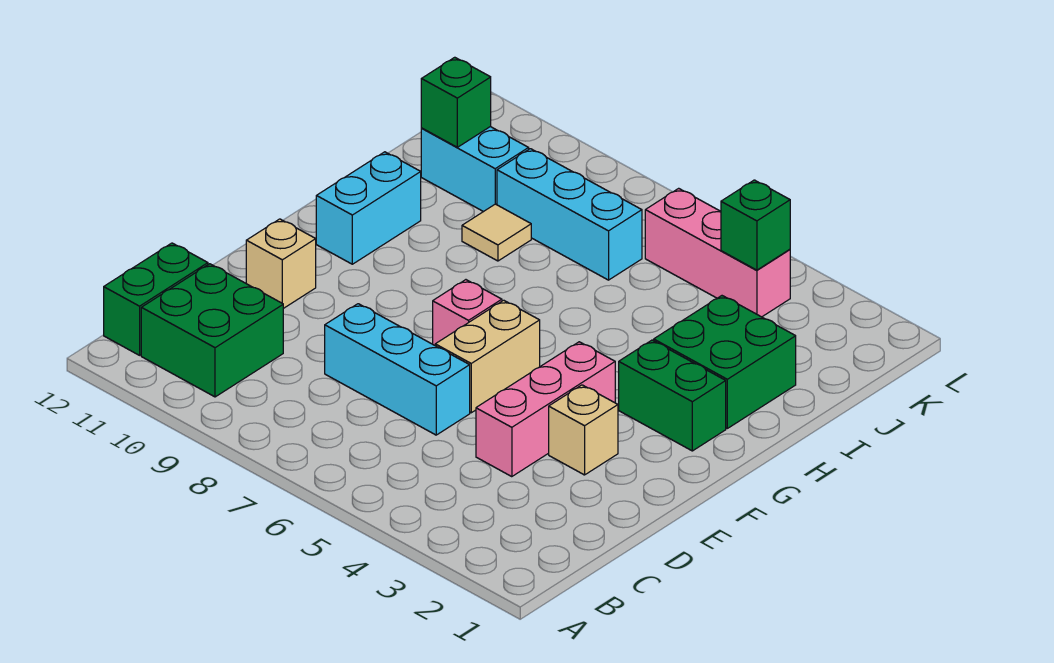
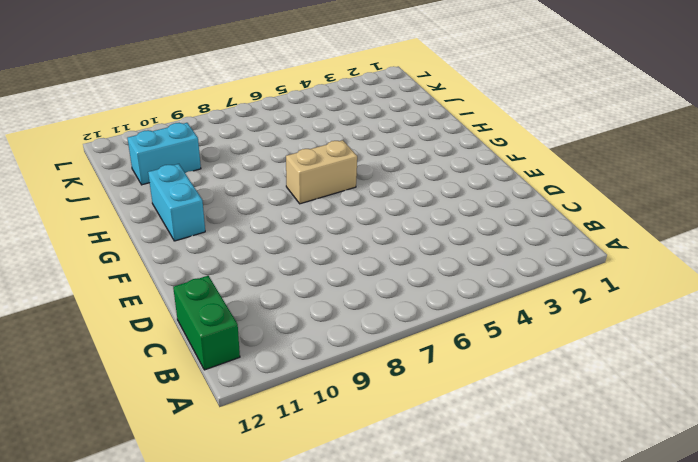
tan brick G6:G7 level 1 -> tan brick E6:F6 level 1
none -> green brick B10:C11 level 1
none -> pink brick D4:F4 level 1
none -> cyan brick D6:D8 level 1

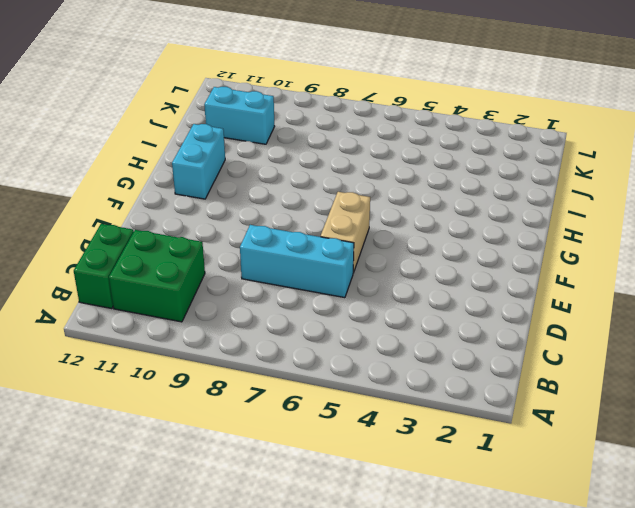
none -> pink brick D4:F4 level 1
none -> tan brick E3 level 1
none -> tan brick E11 level 1

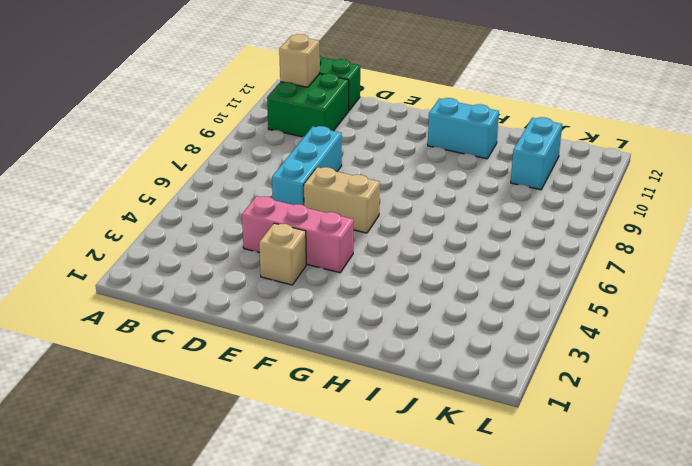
tan brick B11 level 2 -> tan brick E11 level 1
none -> pink brick F7 level 1
none -> green brick G2:G3 level 1
none -> green brick H2:I3 level 1

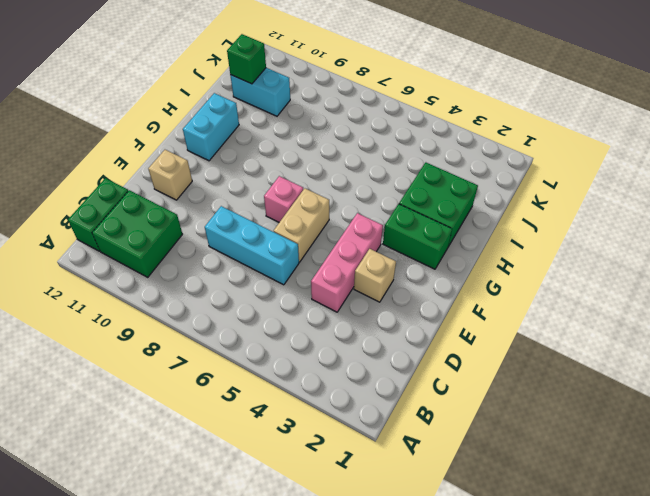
none -> tan tile I9 level 1
none -> cyan brick J7:J9 level 1
none -> pink brick K4:K6 level 1

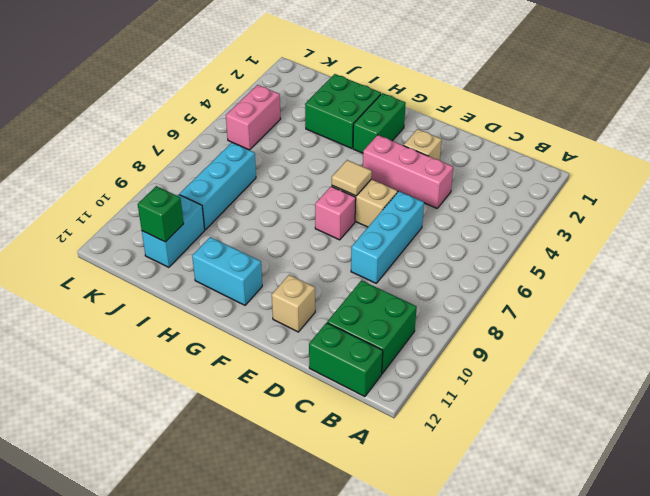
tan tile F6 level 2 -> tan tile I9 level 1
pink brick K4:K5 level 1 -> pink brick K4:K6 level 1
none -> green brick K4 level 2

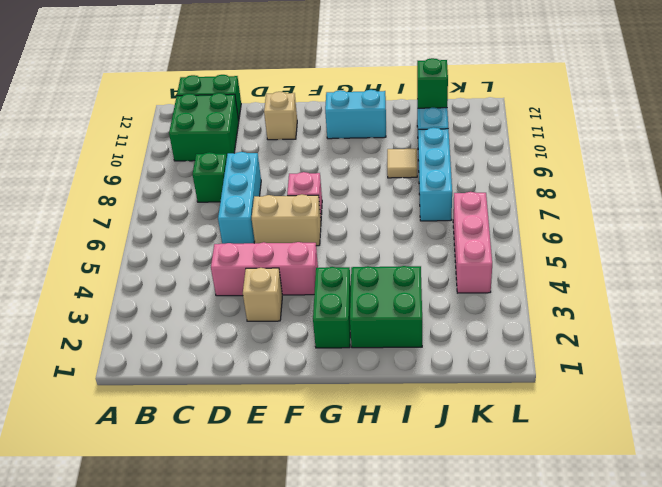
green brick C8 level 1 -> green brick K4 level 2

